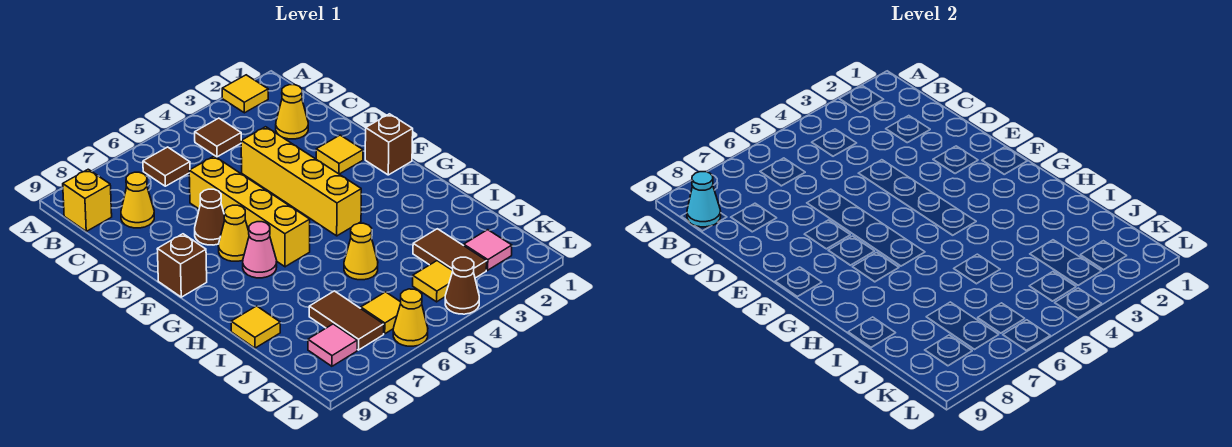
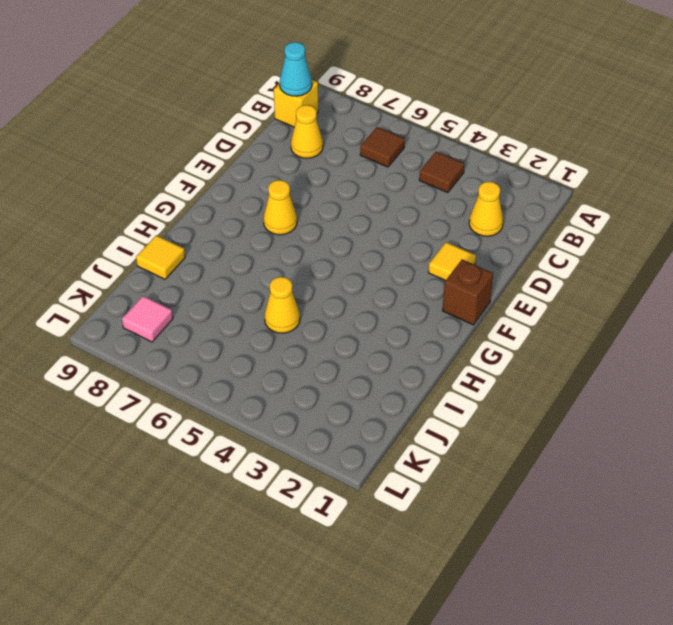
none -> yellow tile A2 level 1
none -> yellow brick D4:G4 level 1
none -> yellow brick D6:G6 level 1

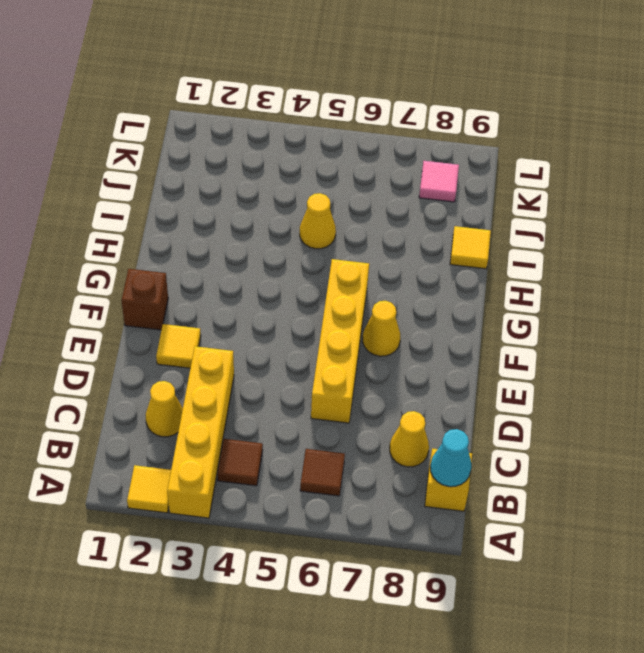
yellow brick A3:D3 level 1 -> yellow brick D4:G4 level 1
none -> brown cone E7 level 1
none -> brown brick F9 level 1
none -> pink cone G7 level 1

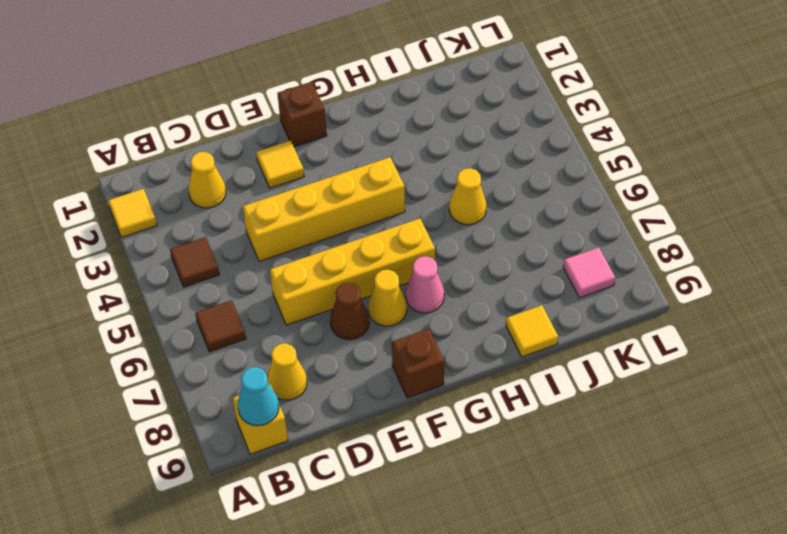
none -> brown tile J3:K3 level 1
none -> brown tile J7:K7 level 1
none -> pink tile K2 level 1

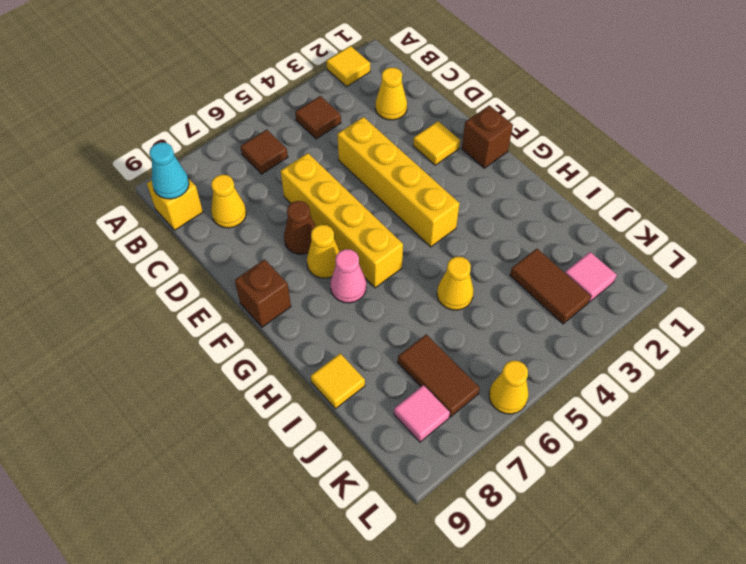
none -> yellow tile K4 level 1
none -> yellow tile K6 level 1
none -> brown cone L4 level 1

